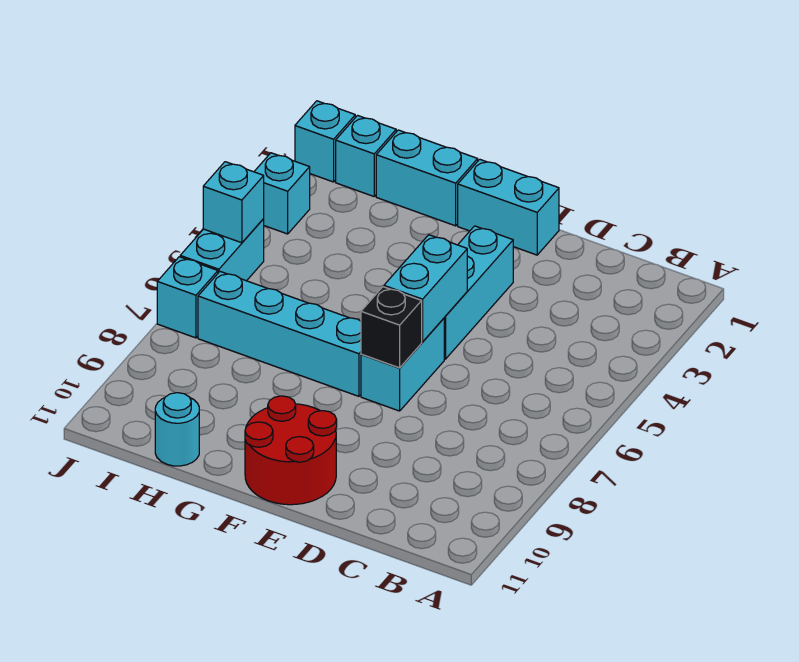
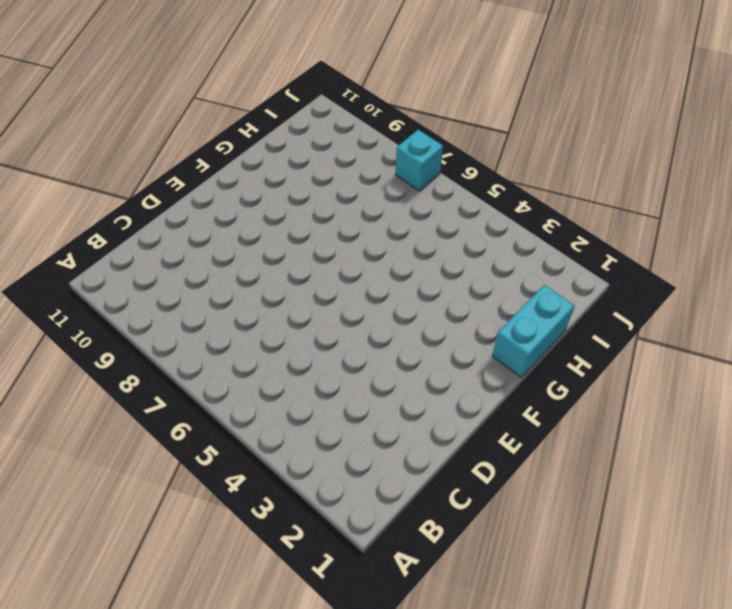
none -> cyan brick E1:F1 level 1
none -> cyan brick E3:E5 level 1
none -> cyan brick E6:E7 level 1

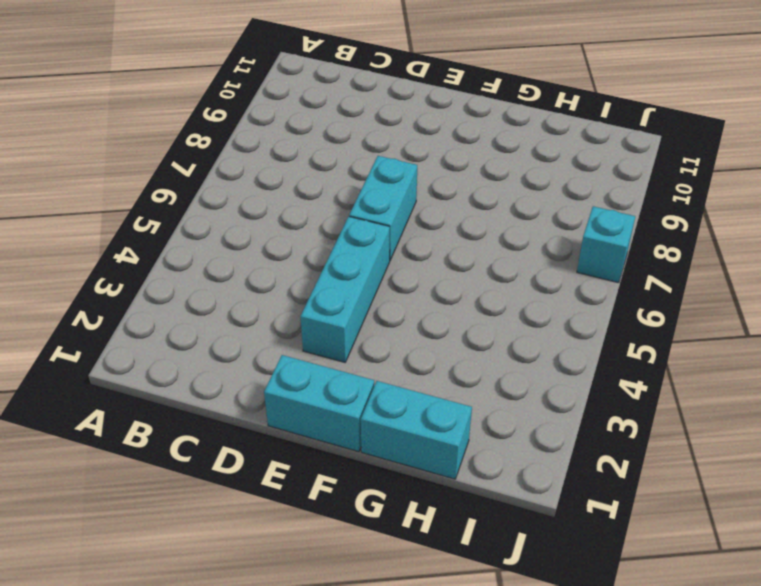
none -> red round brick E10:F11 level 1
none -> cyan brick F7:I7 level 1
none -> cyan round brick H11 level 1

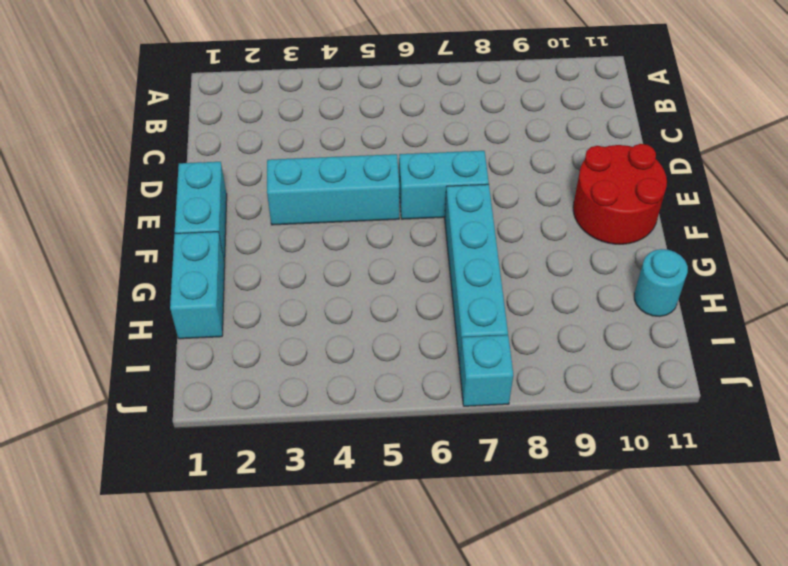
none -> cyan brick I1 level 1
none -> cyan brick J1 level 1
none -> cyan brick J3 level 1

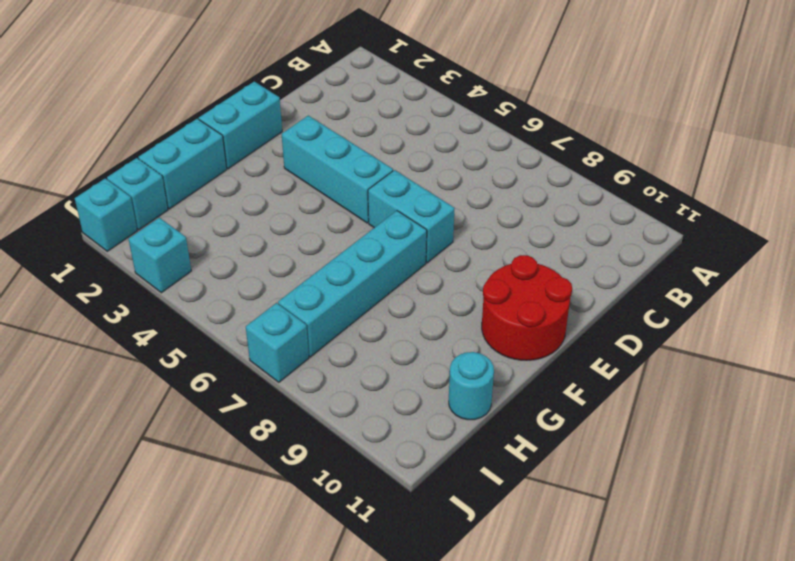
none -> cyan brick J5:J6 level 1
none -> cyan brick E5:E6 level 2
none -> black brick E7 level 2

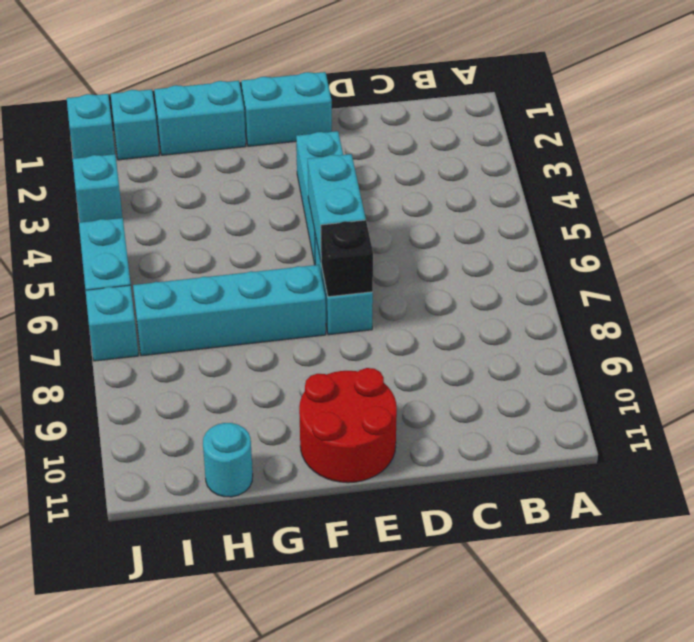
none -> cyan brick J5 level 2

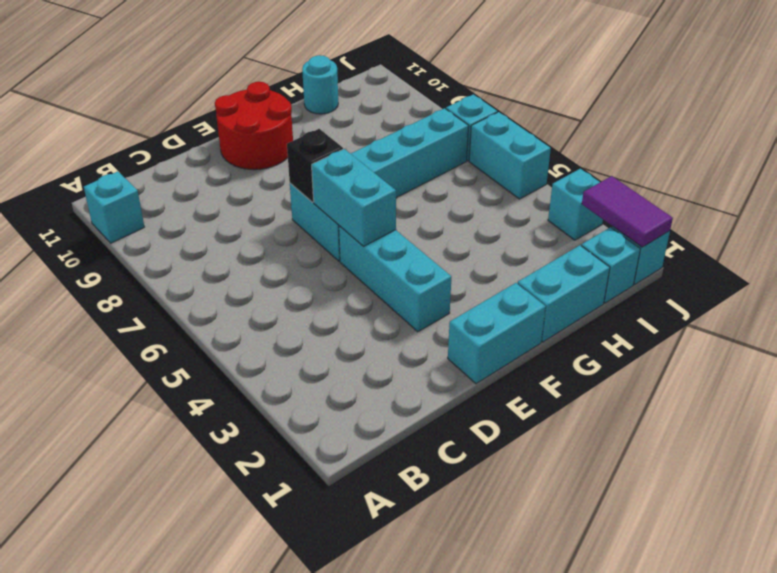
cyan brick A10 level 1 -> cyan brick J5 level 2
purple tile J1:J2 level 2 -> none

